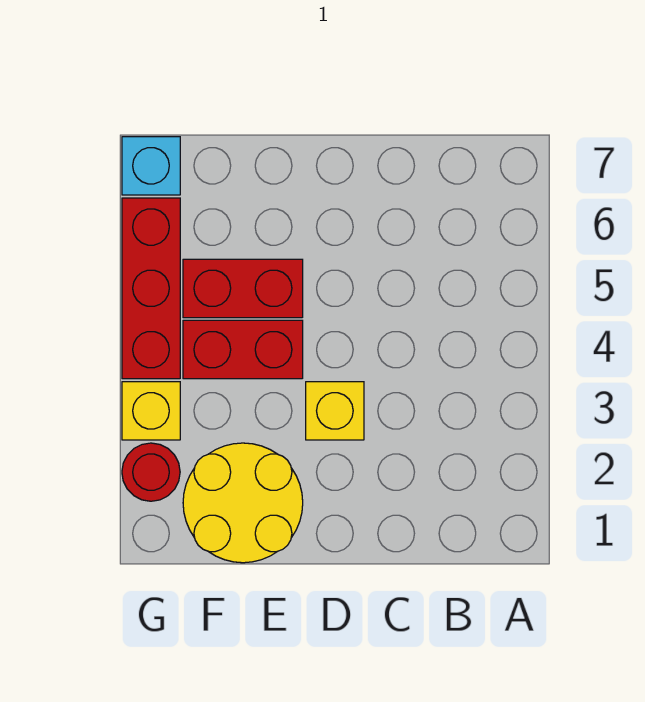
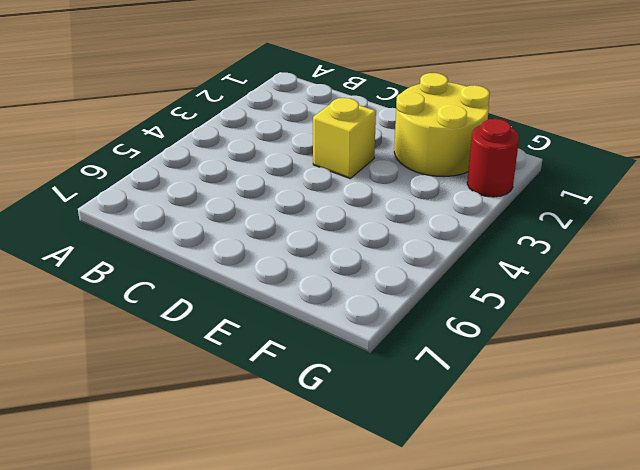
none -> red brick E4:F4 level 1
none -> red brick E5:F5 level 1

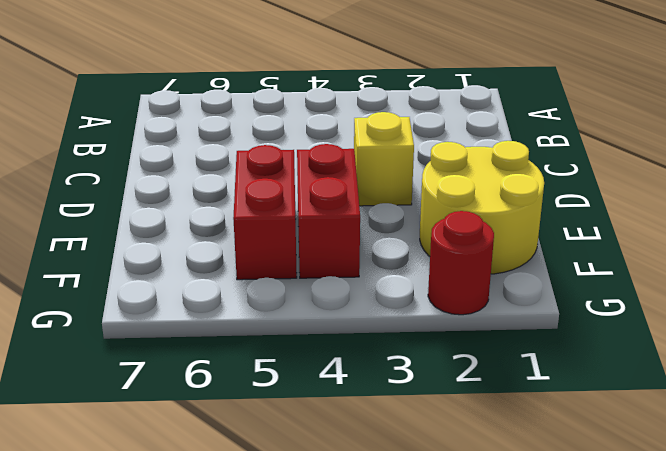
none -> yellow brick G3 level 1
none -> red brick G4:G6 level 1

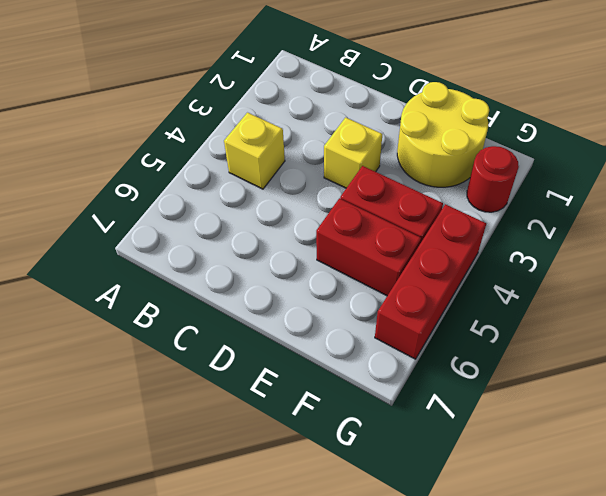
yellow brick B4 level 1 -> yellow brick G3 level 1
none -> cyan brick G7 level 1

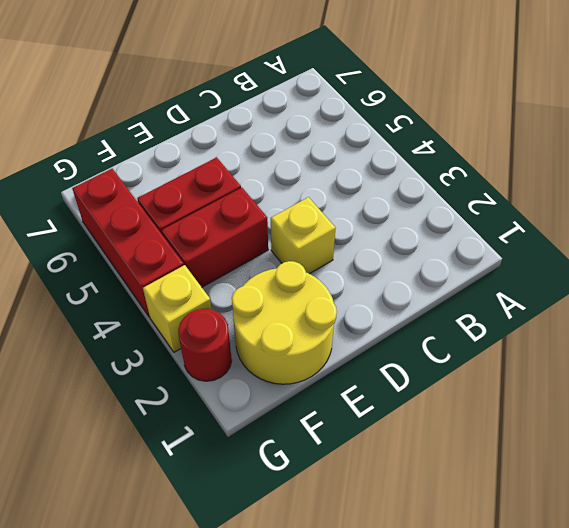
none -> cyan brick G7 level 1

